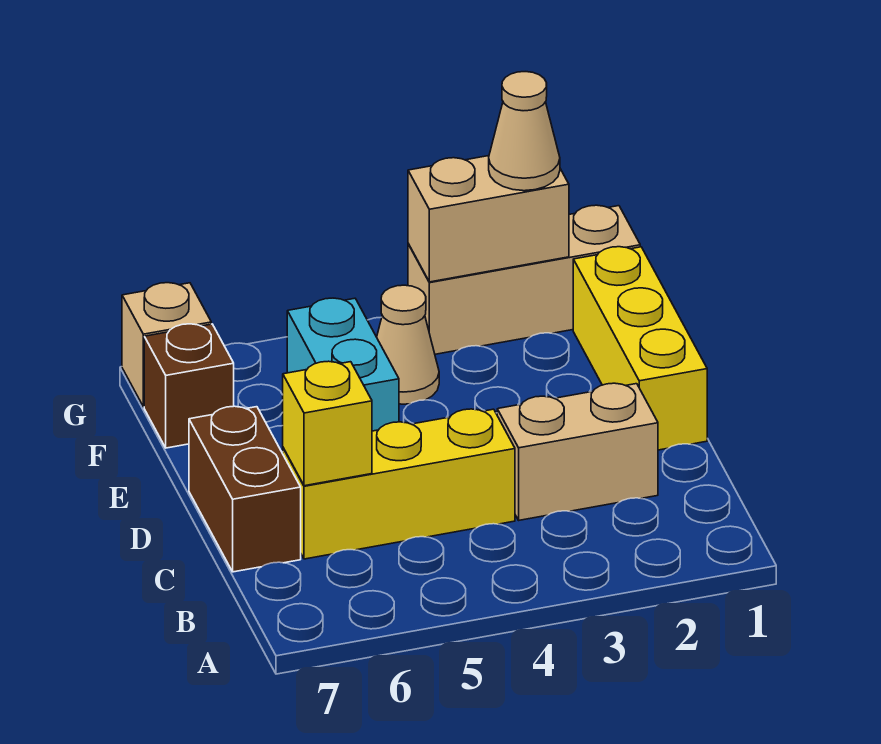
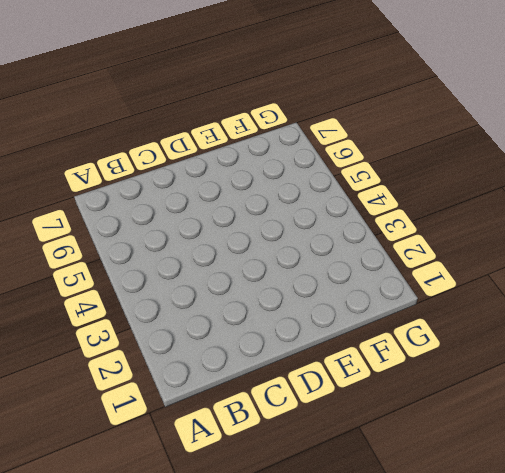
none -> tan brick C2:C3 level 1
none -> yellow brick C4:C6 level 1
none -> brown brick C7:D7 level 1

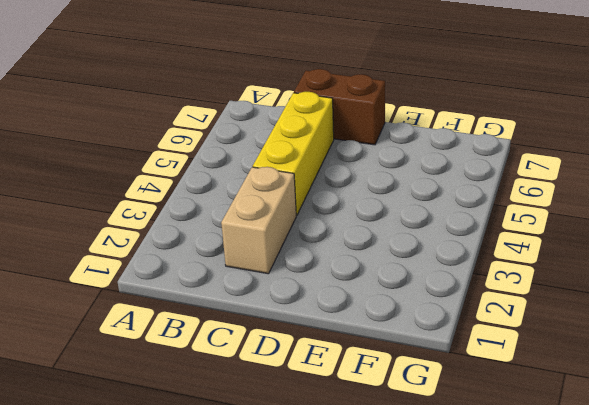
none -> yellow brick D1:F1 level 1
none -> cyan brick E5:F5 level 1
none -> tan cone F4 level 1

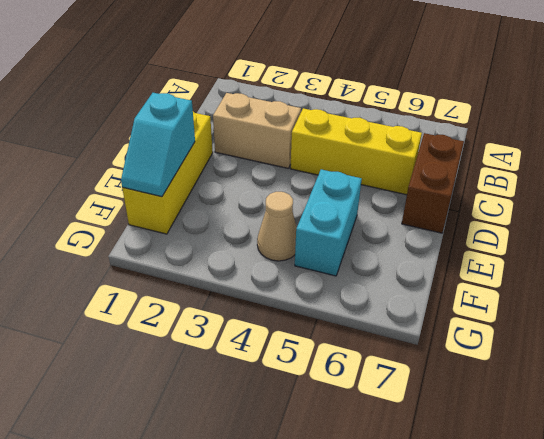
cyan slope E1:F1 level 2 top E -> none
none -> brown brick F7 level 1
none -> tan brick G1:G3 level 1
none -> tan brick G7 level 1

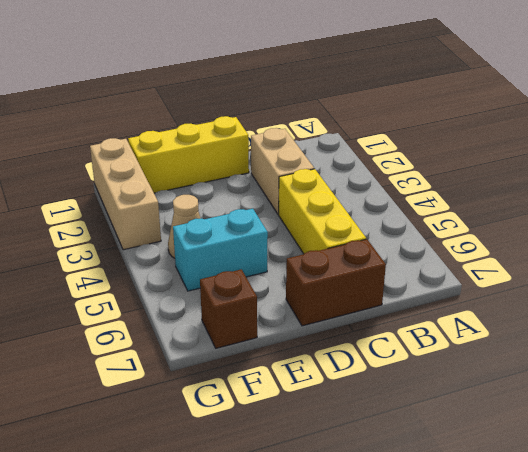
none -> tan brick G7 level 1
none -> yellow brick C6 level 2
none -> tan brick G2:G3 level 2

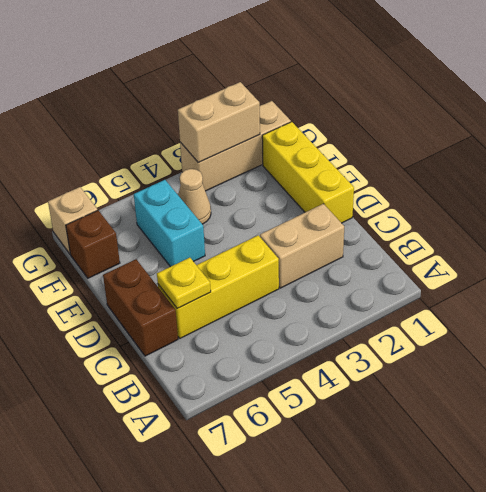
yellow plate C6 level 2 -> yellow brick C6 level 2
none -> tan cone G2 level 3

